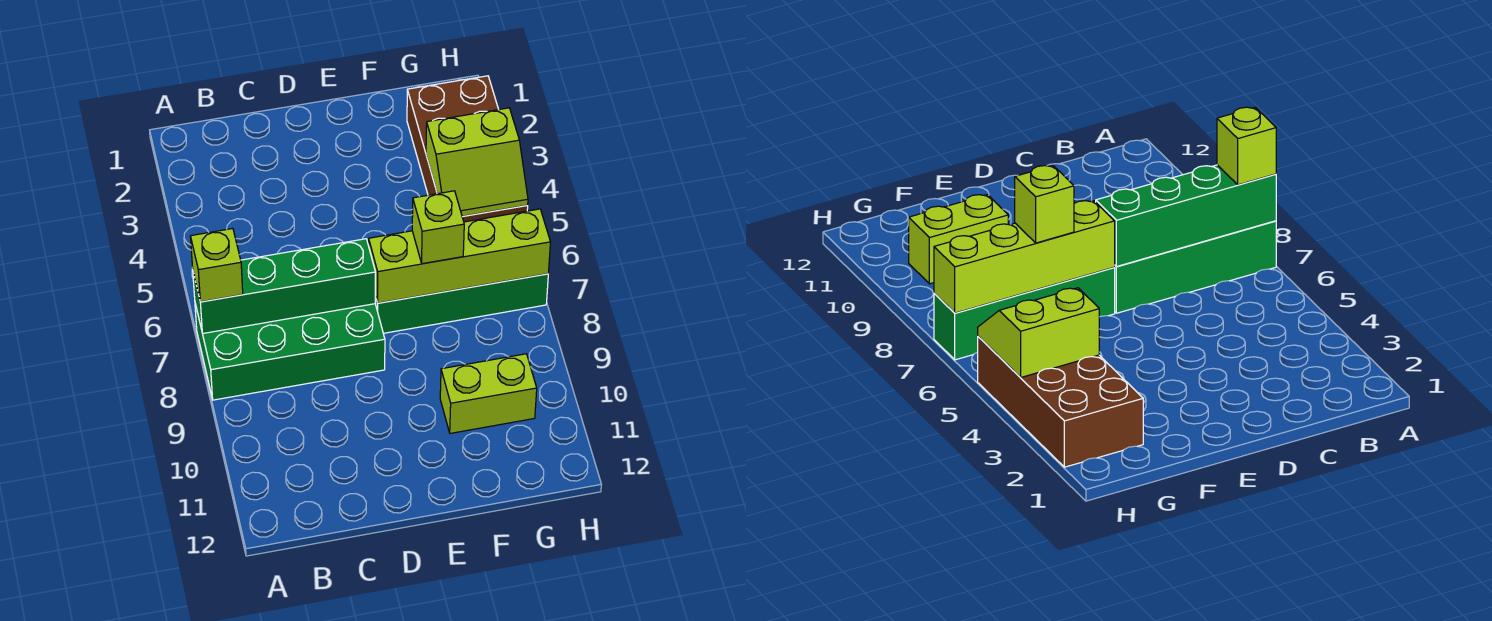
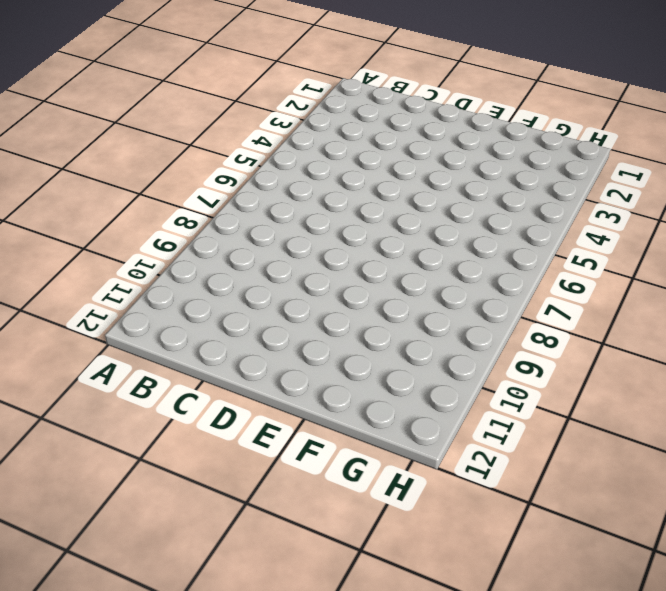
none -> green brick A7:D8 level 1
none -> green brick E7:H7 level 1

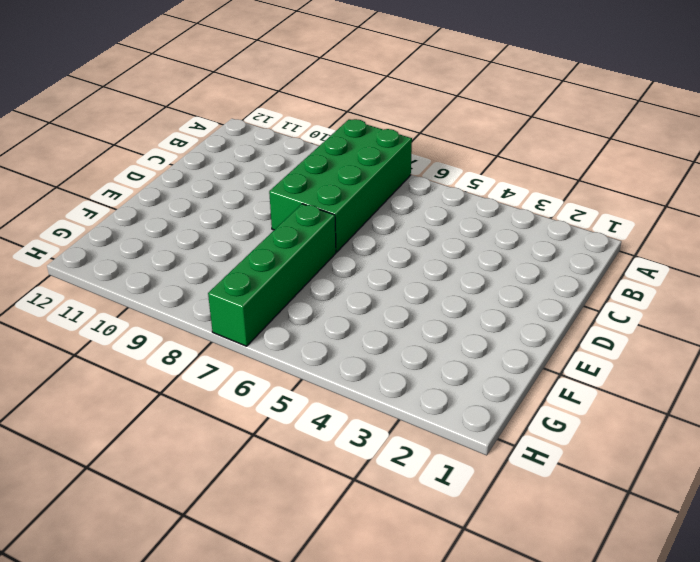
none -> lime brick F10:G10 level 1
none -> brown brick G2:H5 level 1

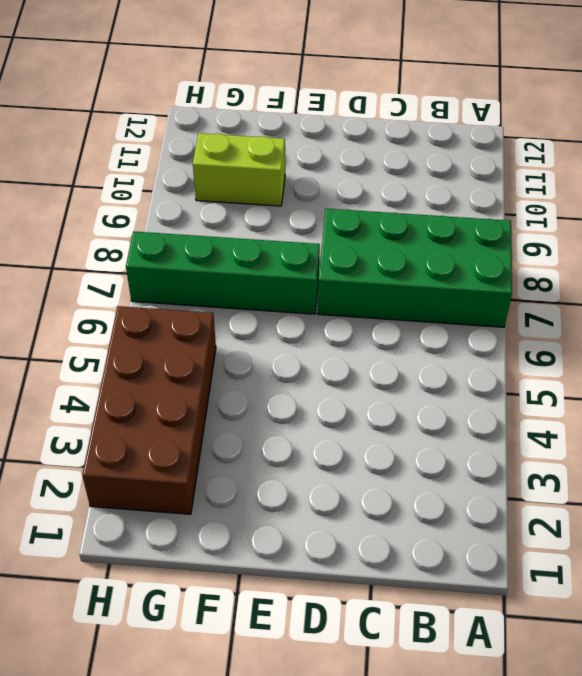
none -> green brick A7:D7 level 2
none -> lime brick E7:H7 level 2

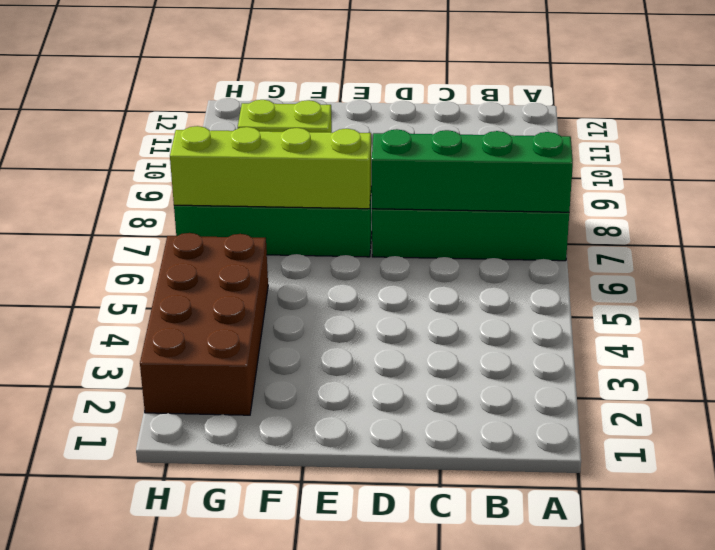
none -> lime slope G4:H5 level 2 top 4
none -> lime brick A7 level 3

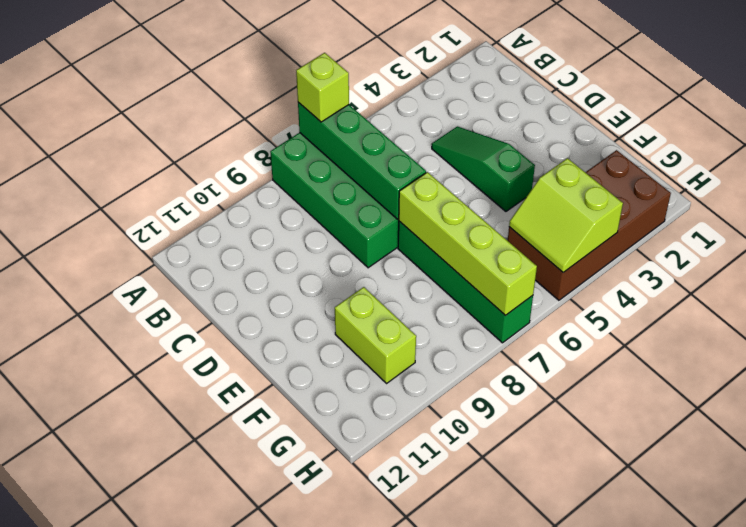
green slope C4:E4 level 1 top E -> none
none -> lime brick F7 level 3

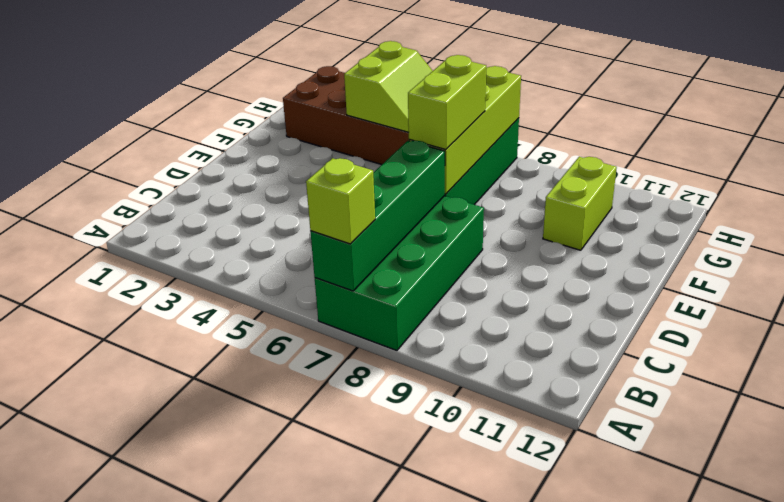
lime brick E7:F7 level 3 -> lime brick F7 level 3

